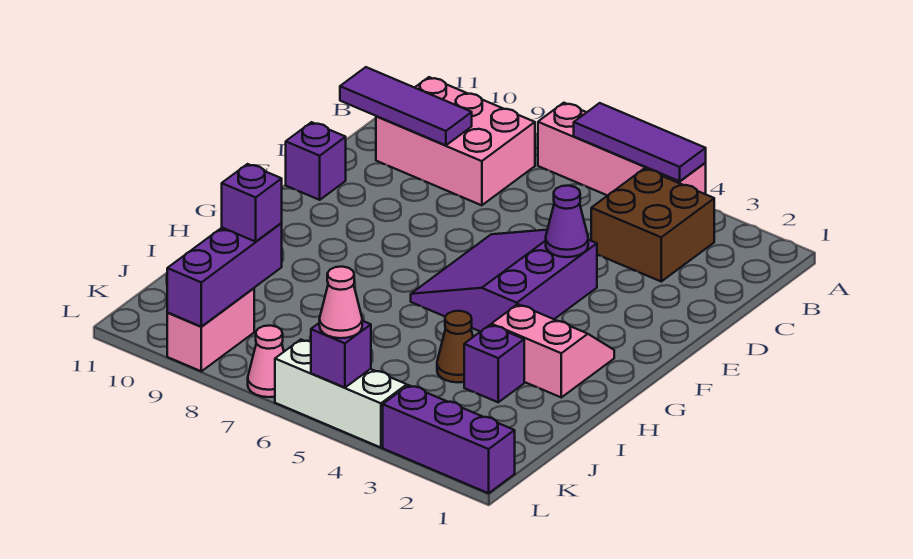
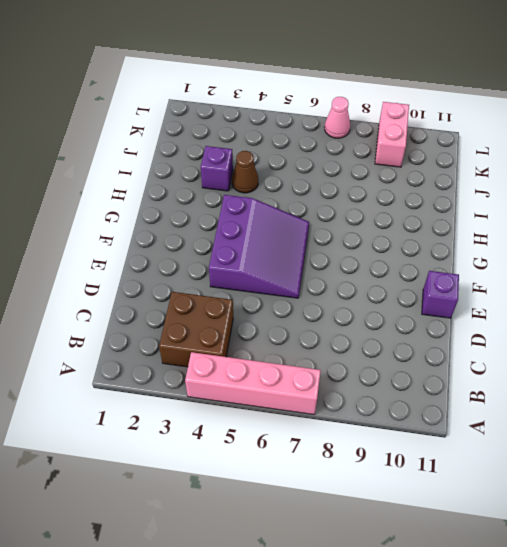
none -> pink brick B8:C10 level 1
none -> pink slope G2:H3 level 1 top H
none -> purple brick L1:L3 level 1

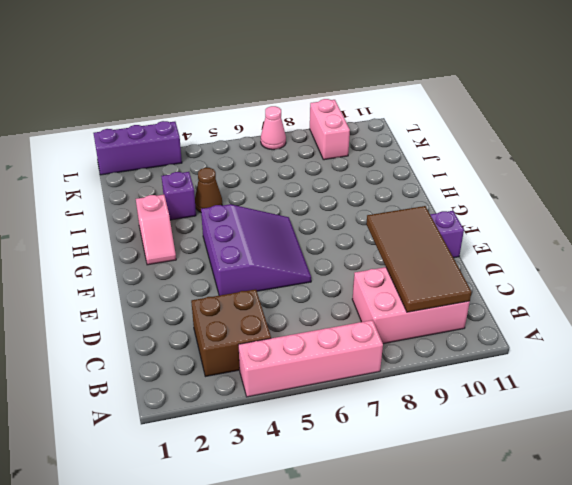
brown tile B9:E10 level 2 -> purple tile C9:C11 level 2
pink slope G2:H2 level 1 top H -> pink slope G2:H3 level 1 top H
none -> white brick L4:L6 level 1
none -> purple tile A4:A6 level 2
none -> purple cone E4 level 2

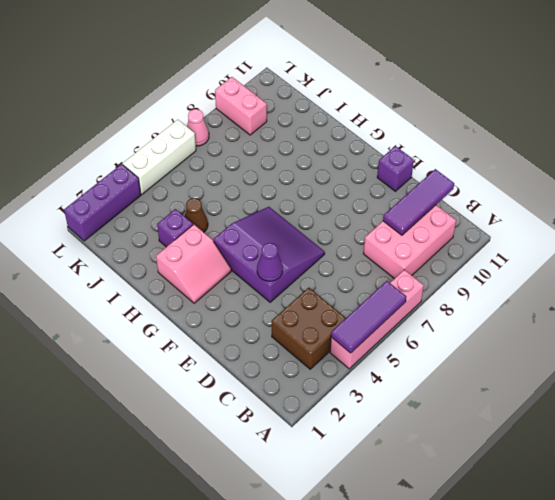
none -> purple brick J9:L9 level 2
none -> purple brick L5 level 2
none -> purple brick J9 level 3

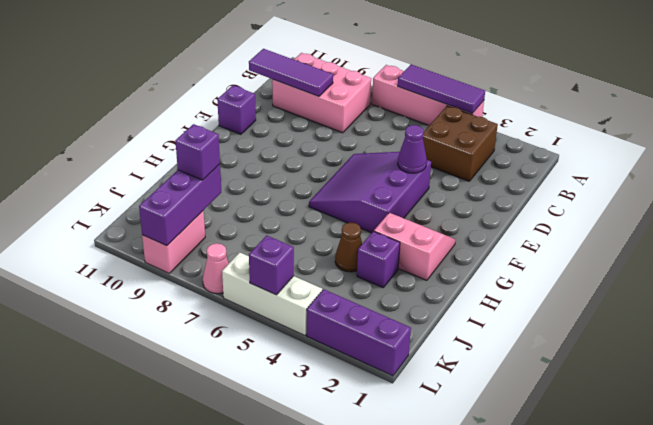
none -> pink cone L5 level 3

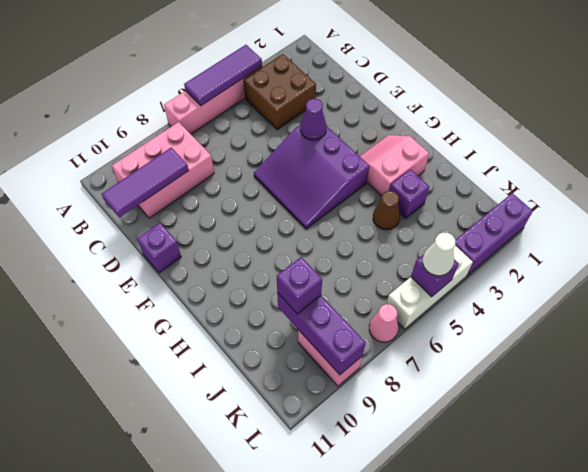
white cone L5 level 3 -> pink cone L5 level 3

